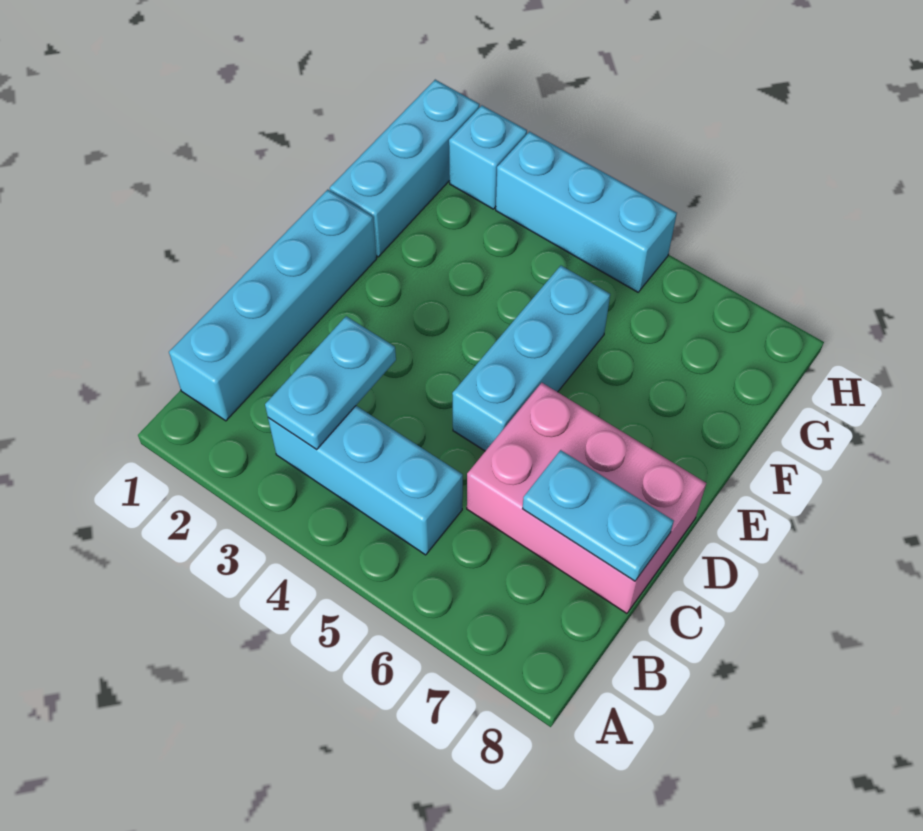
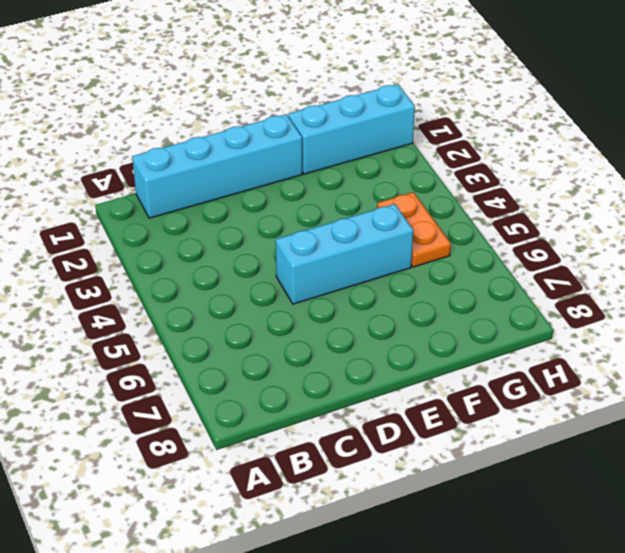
orange plate G4:G5 level 1 -> none
none -> cyan brick B3:B5 level 1
none -> pink brick C6:D8 level 1

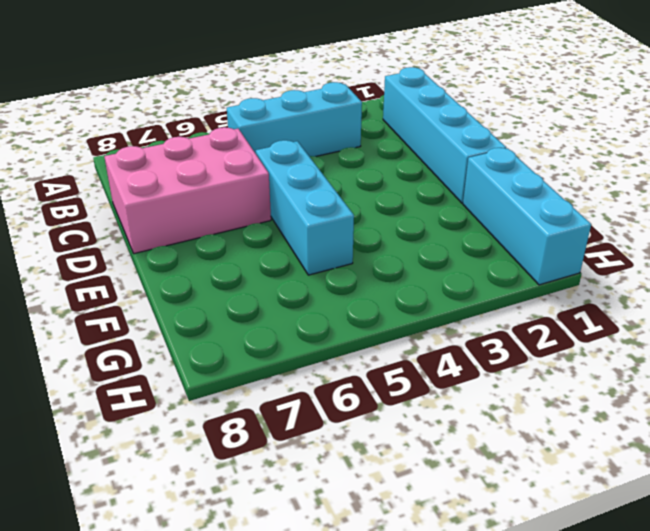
none -> cyan brick H2 level 1
none -> cyan brick H3:H5 level 1

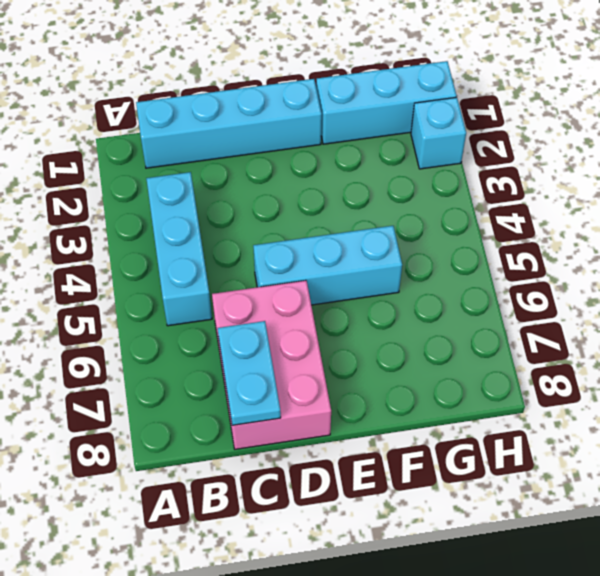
none -> cyan brick H3:H5 level 1
none -> cyan plate B3:C3 level 2

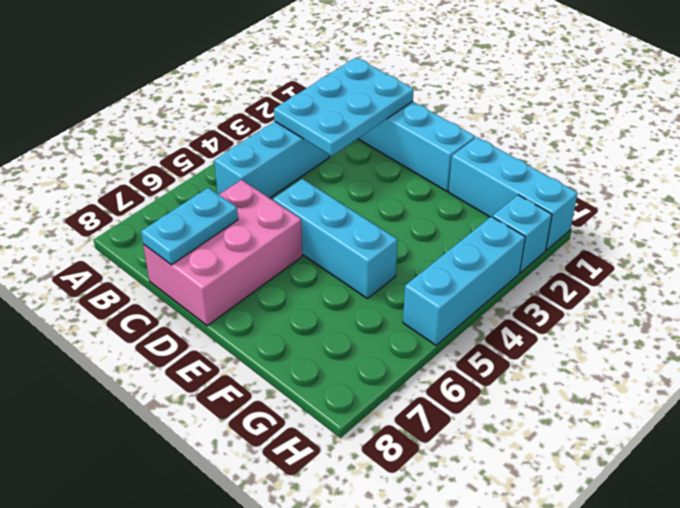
cyan plate B1:C3 level 2 -> cyan plate B3:C3 level 2

